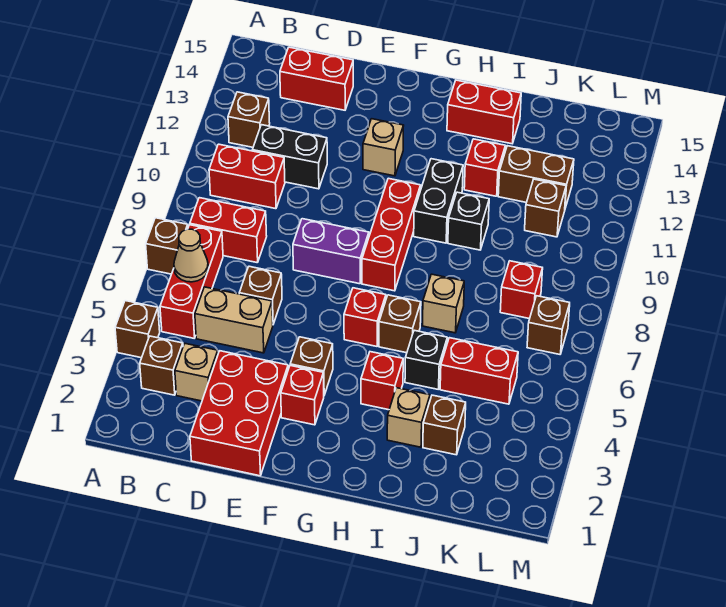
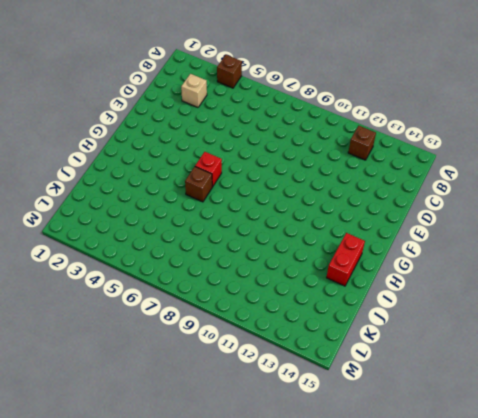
none -> brown brick A7 level 1
none -> brown brick B3 level 1
none -> red brick B5:B7 level 1
none -> red brick B8:C8 level 1

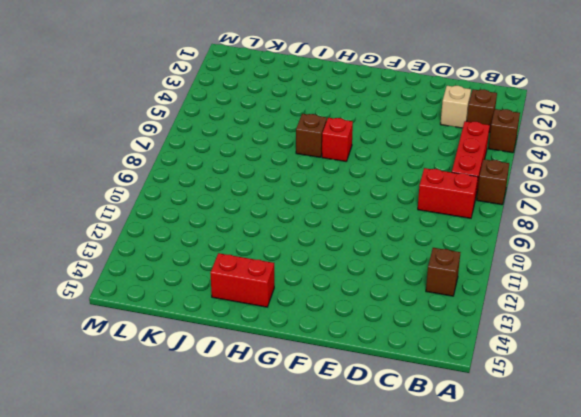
none -> red brick B10:C10 level 1
none -> tan brick C5:D5 level 1
none -> black brick C11:D11 level 1
none -> red brick C14:D14 level 1

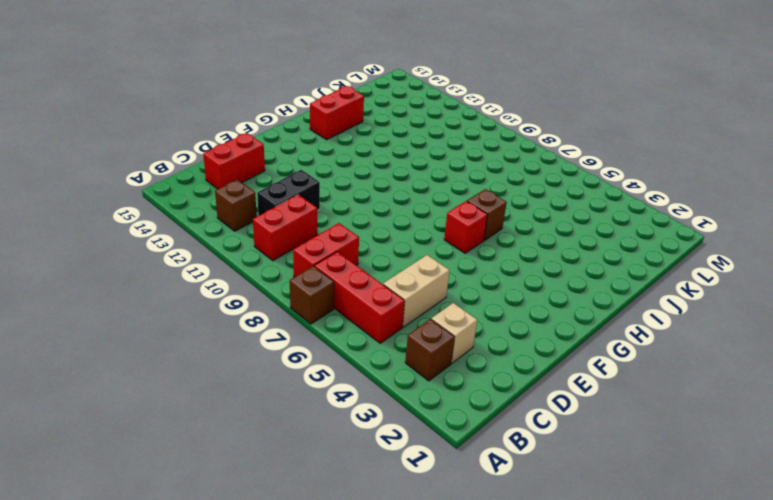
none -> brown brick A4 level 1
none -> red brick D1:E3 level 1
none -> brown brick D6 level 1
none -> purple brick E8:F8 level 1

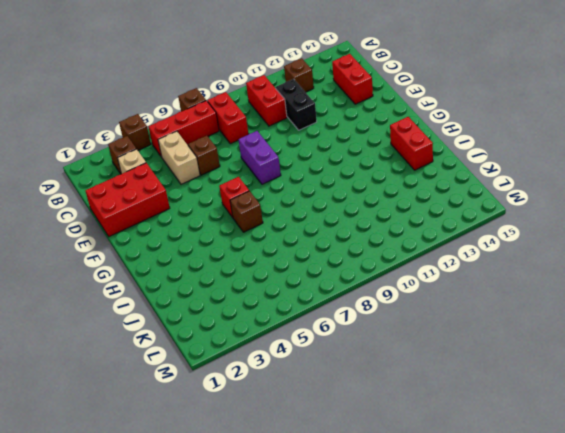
none -> red brick F3 level 1
none -> brown brick F4 level 1
none -> tan brick F12 level 1
none -> red brick G8:G10 level 1

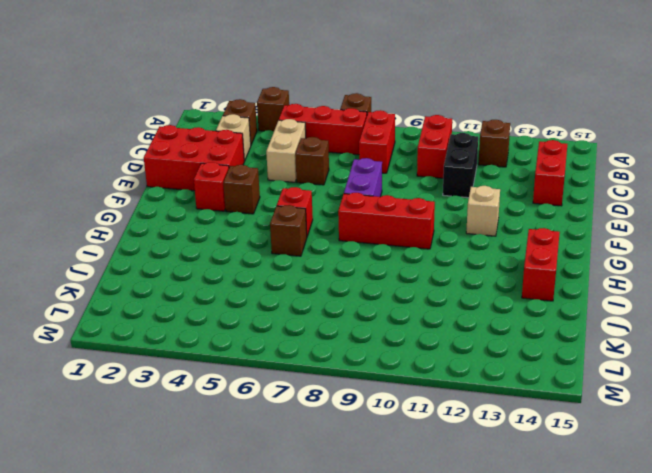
none -> red brick H4 level 1
none -> black brick H10:H11 level 1
none -> tan brick I3 level 1
none -> black brick I5 level 1

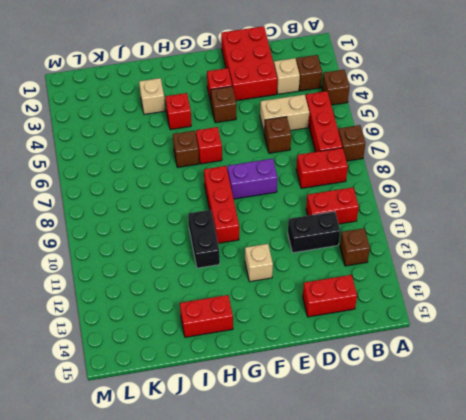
none -> black brick I5 level 1
none -> tan brick I7 level 1
none -> black brick I10 level 1
none -> red brick I12 level 1

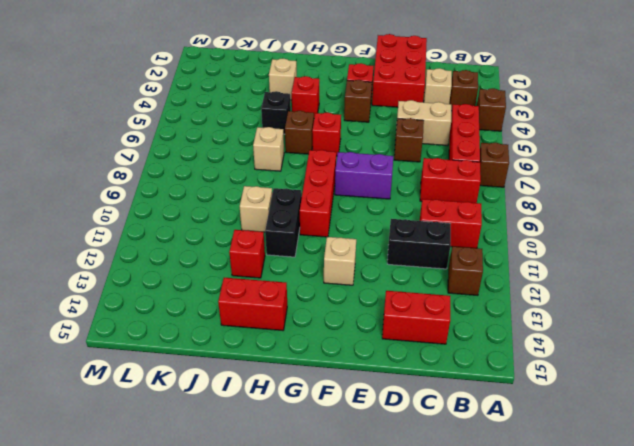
tan brick I10 level 1 -> black brick I10 level 1
none -> brown brick J3 level 1
none -> red brick J5:K5 level 1
none -> brown brick J12:K12 level 1
none -> red brick K8 level 1

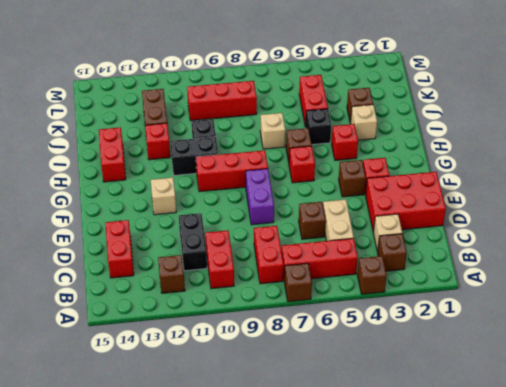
red brick K8:K10 level 1 -> red brick K8 level 1
none -> brown brick K11 level 1
none -> brown brick L7 level 1
none -> tan cone B6 level 2

